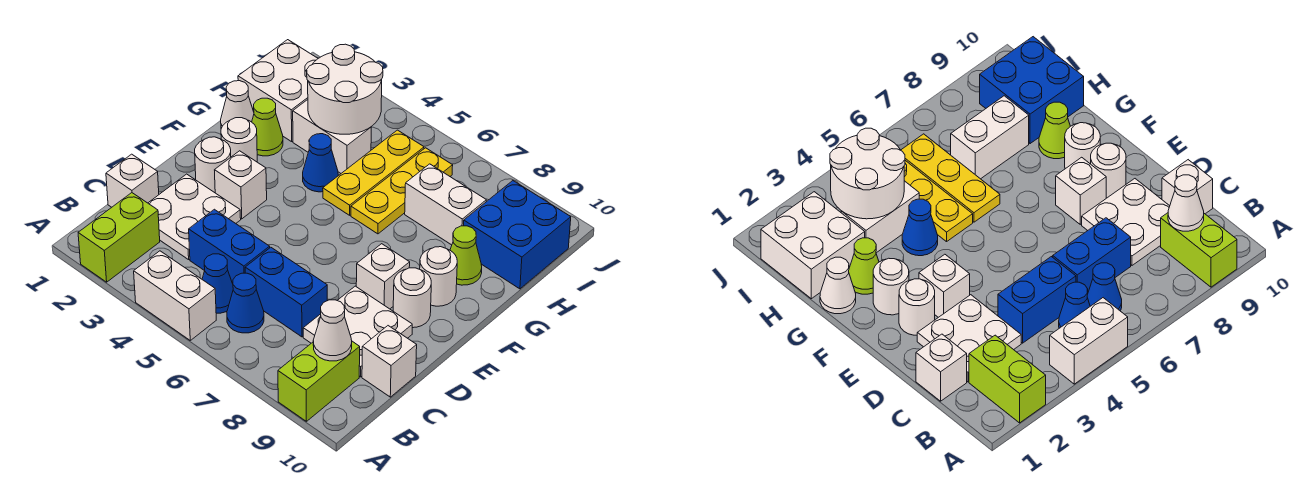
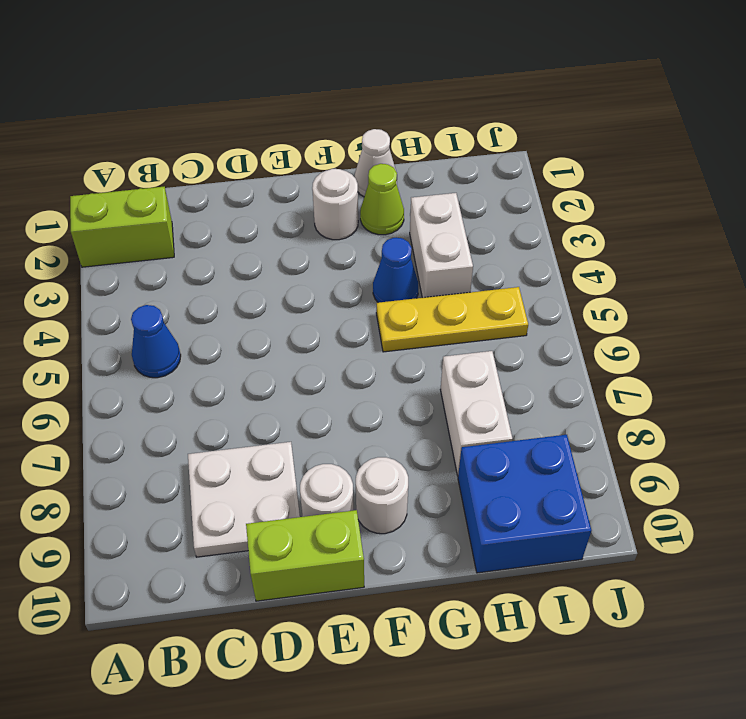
lime brick D10:E10 level 1 -> lime brick A9:B9 level 1
none -> white brick A4:A5 level 1
none -> blue cone B6 level 1
none -> white brick C1 level 1

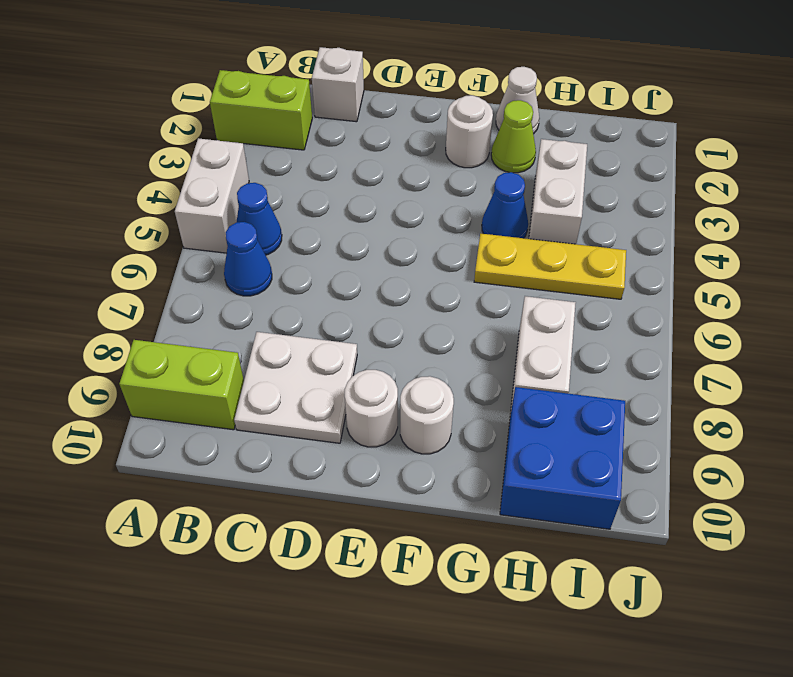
none -> white plate C2:D3 level 1
none -> blue brick C4:C5 level 1
none -> blue brick C6:C7 level 1

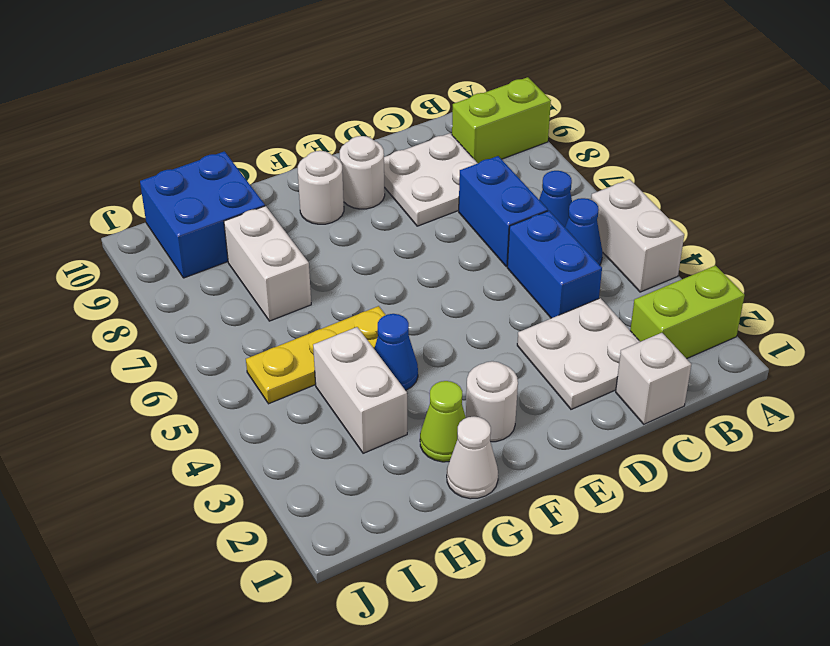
none -> white brick C10 level 1
none -> white round brick E2 level 1
none -> white brick E3 level 1

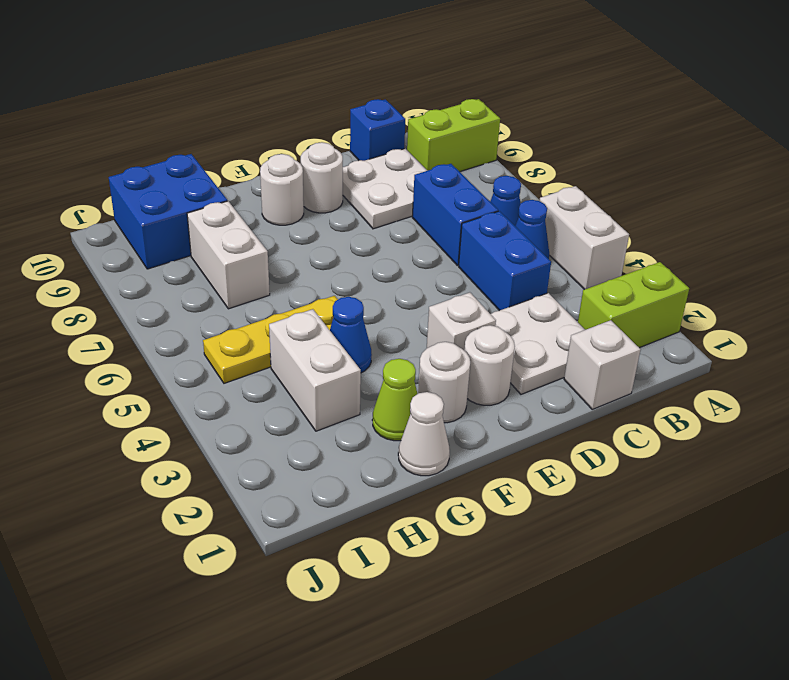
blue brick C10 level 1 -> white brick C10 level 1
none -> white brick E8 level 1
none -> yellow plate G6:I6 level 1
none -> lime cone G9 level 1

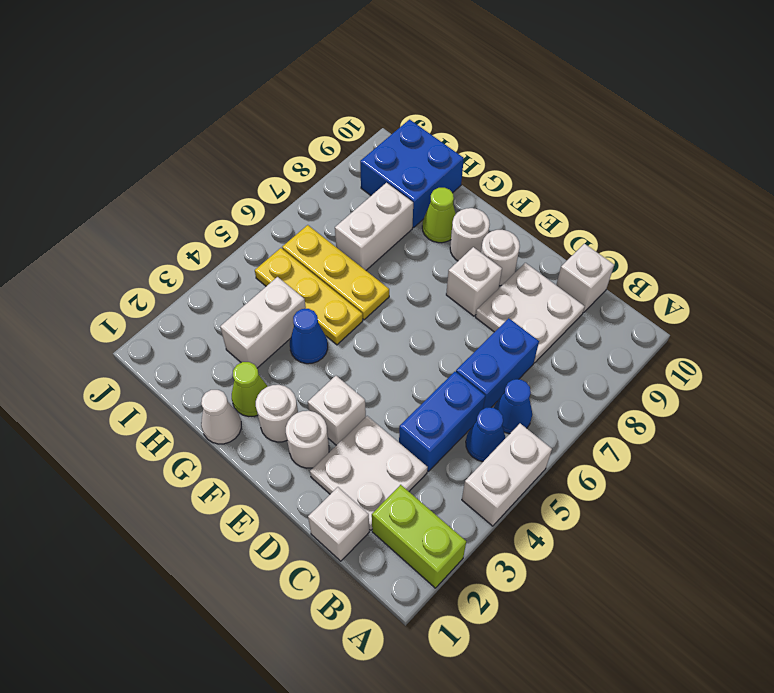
none -> lime brick A9:B9 level 1
none -> white brick H1:I2 level 1
none -> white cone B9 level 2

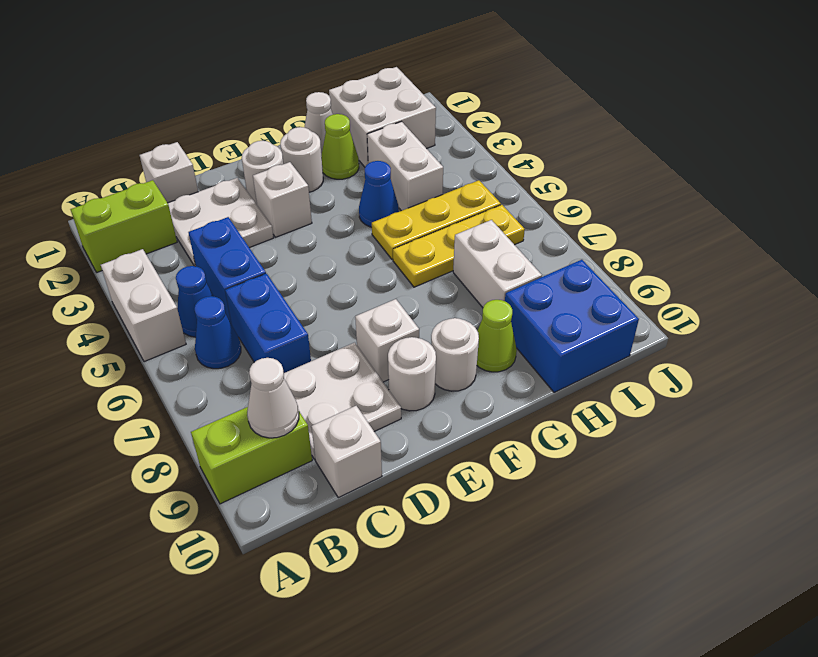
none -> white round brick H3:I4 level 2

